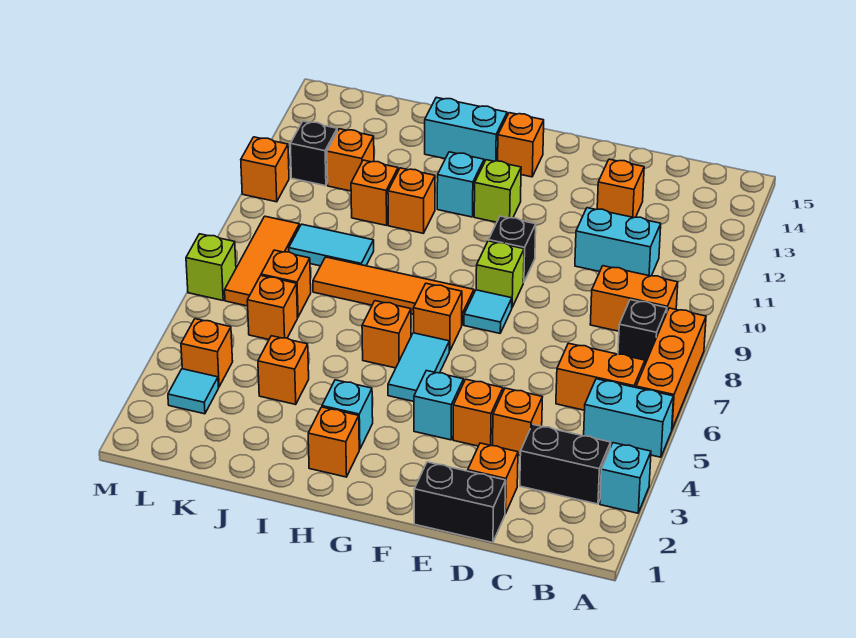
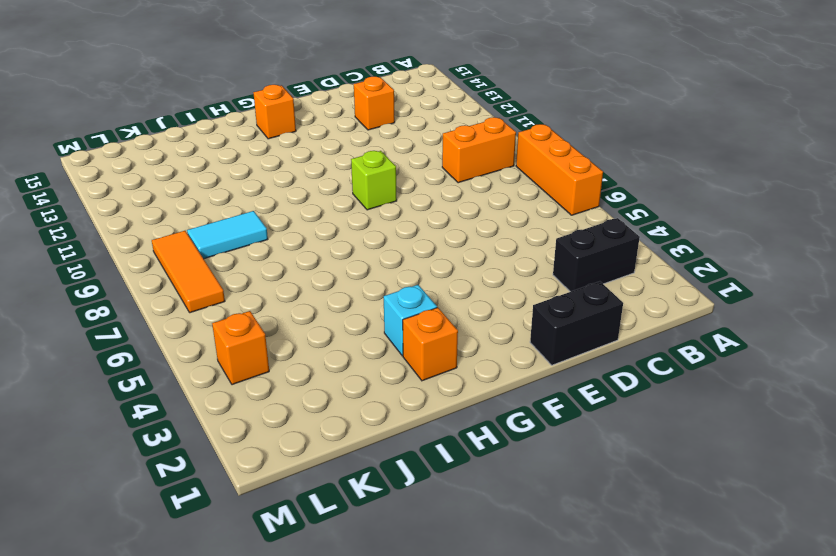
none -> cyan brick A3 level 1
none -> cyan brick A5:B5 level 1
none -> orange brick B6:C6 level 1
none -> black brick B8 level 1

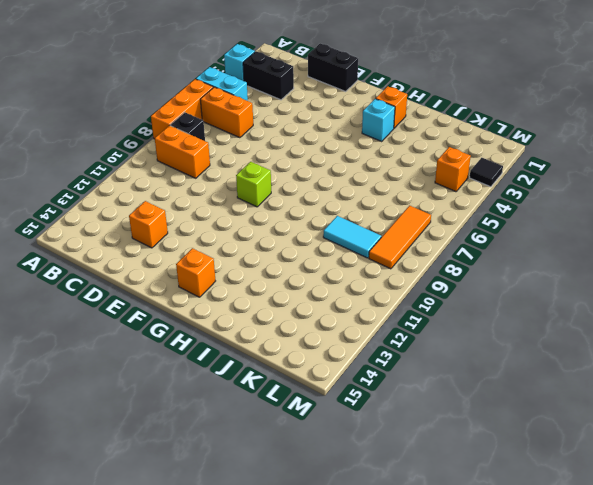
black tile M3 level 1 -> none
none -> cyan brick C11:D11 level 1
none -> orange brick D2 level 1
none -> orange brick D4 level 1
none -> orange brick E4 level 1

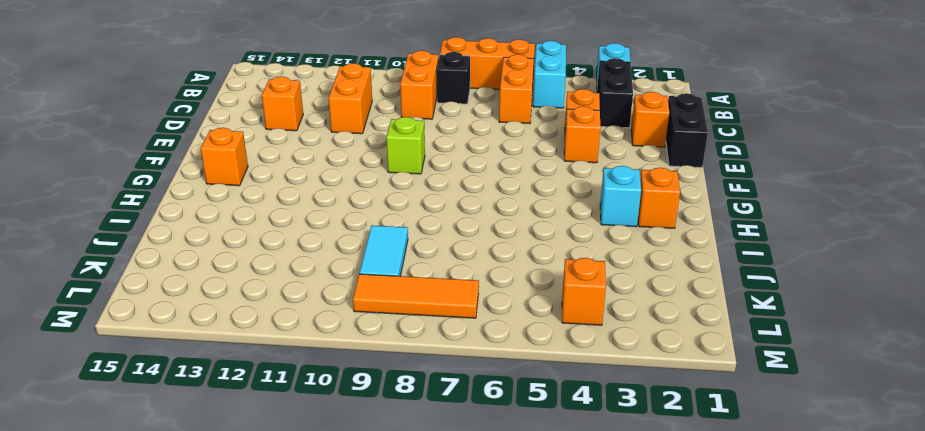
orange brick C11:D11 level 1 -> cyan brick C11:D11 level 1
none -> cyan brick F4 level 1
none -> cyan tile F8 level 1
none -> black brick F10 level 1
none -> cyan tile G5:G6 level 1

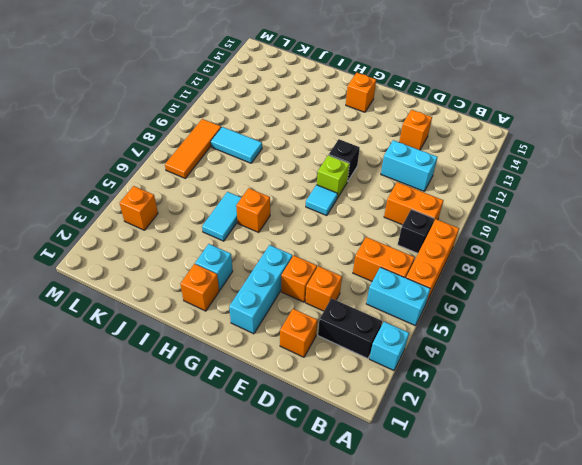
cyan brick F2:F4 level 1 -> cyan brick F4 level 1
cyan tile I5:I6 level 1 -> cyan tile G5:G6 level 1
none -> black brick D1:E1 level 1
none -> orange brick G7 level 1
none -> orange tile G8:J8 level 1
none -> lime brick G12 level 1

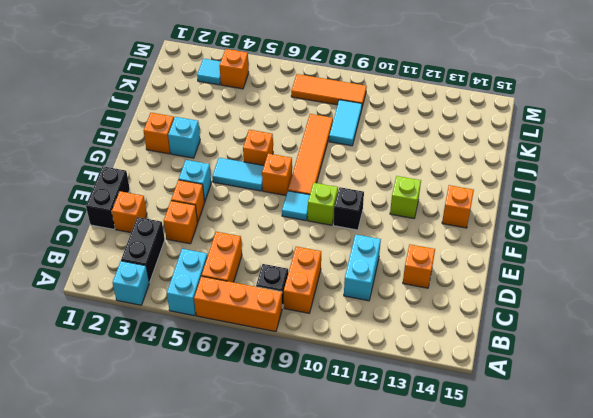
none -> cyan brick H12 level 1
none -> cyan brick H14:I14 level 1
none -> orange brick I11 level 1
none -> orange brick J4 level 1

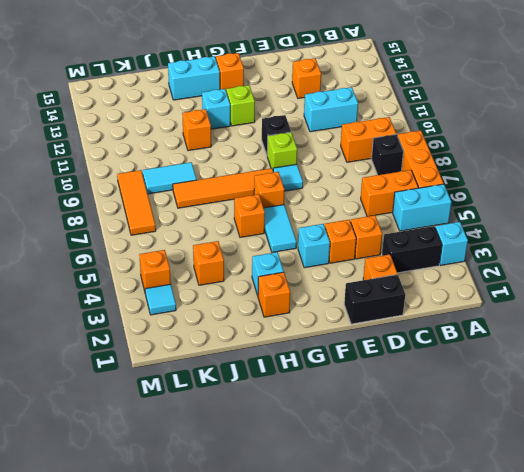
none -> orange brick J11 level 1
none -> orange brick K6 level 1
none -> orange brick K7 level 1
none -> orange brick K12 level 1

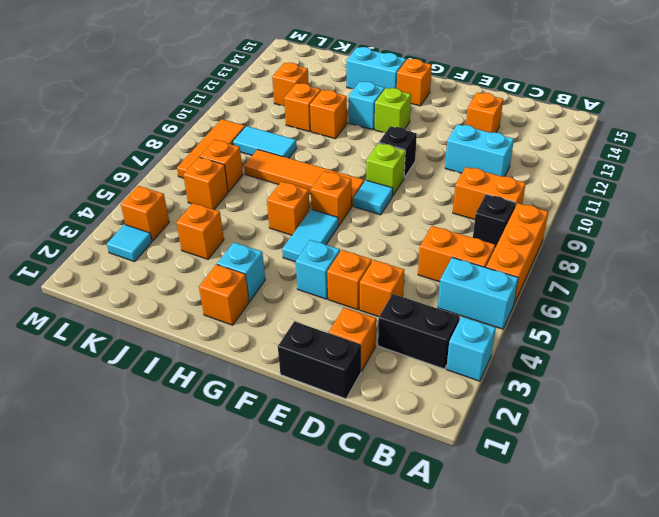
none -> black brick L12 level 1
none -> lime brick M7 level 1
none -> orange brick M11 level 1

